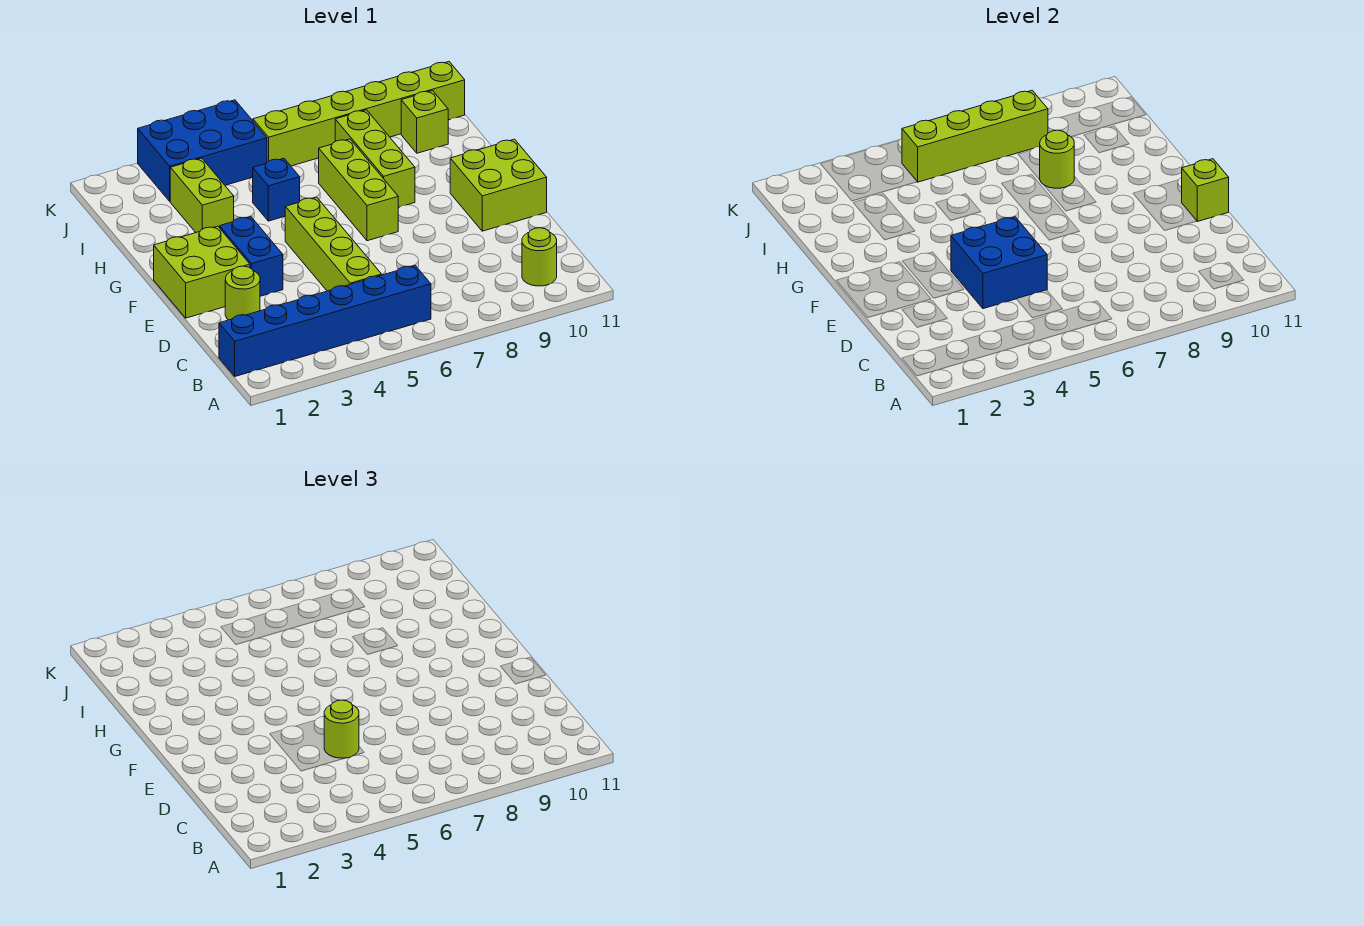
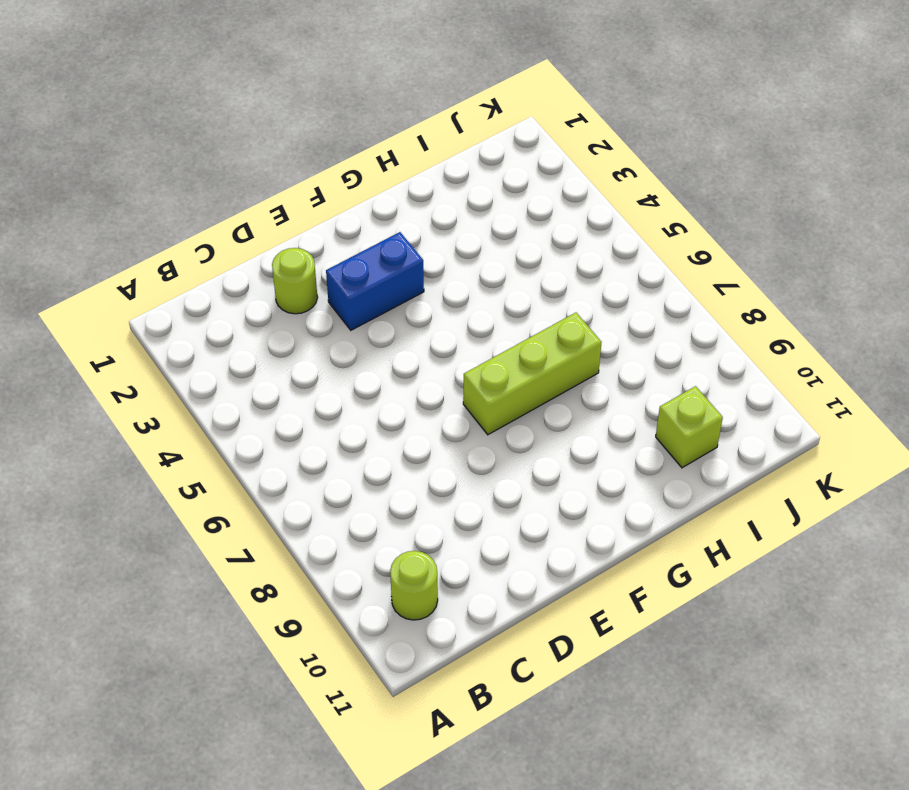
none -> blue brick B1:B6 level 1
none -> lime brick C5:F5 level 1
none -> lime brick E1:F2 level 1

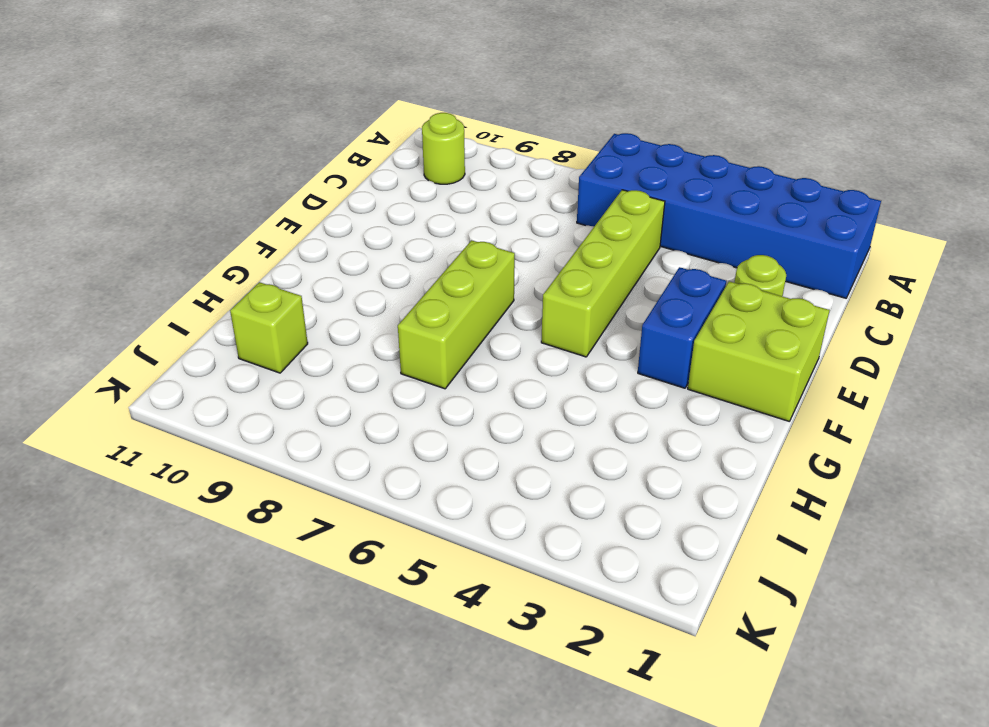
blue brick A1:B6 level 1 -> blue brick B1:B6 level 1
none -> lime brick E10:F11 level 1
none -> lime brick G8:I8 level 1
none -> lime brick H3:I3 level 1

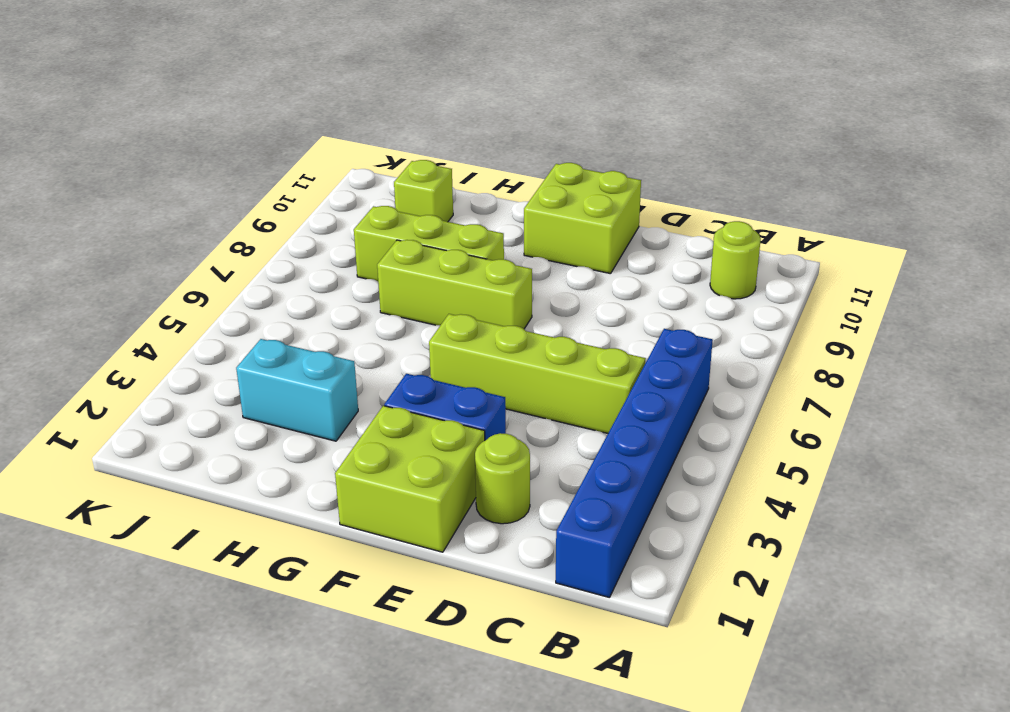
cyan brick H3:I3 level 1 -> lime brick H3:I3 level 1
none -> blue brick H5 level 1
none -> blue brick J3:K5 level 1
none -> lime brick J6:J11 level 1

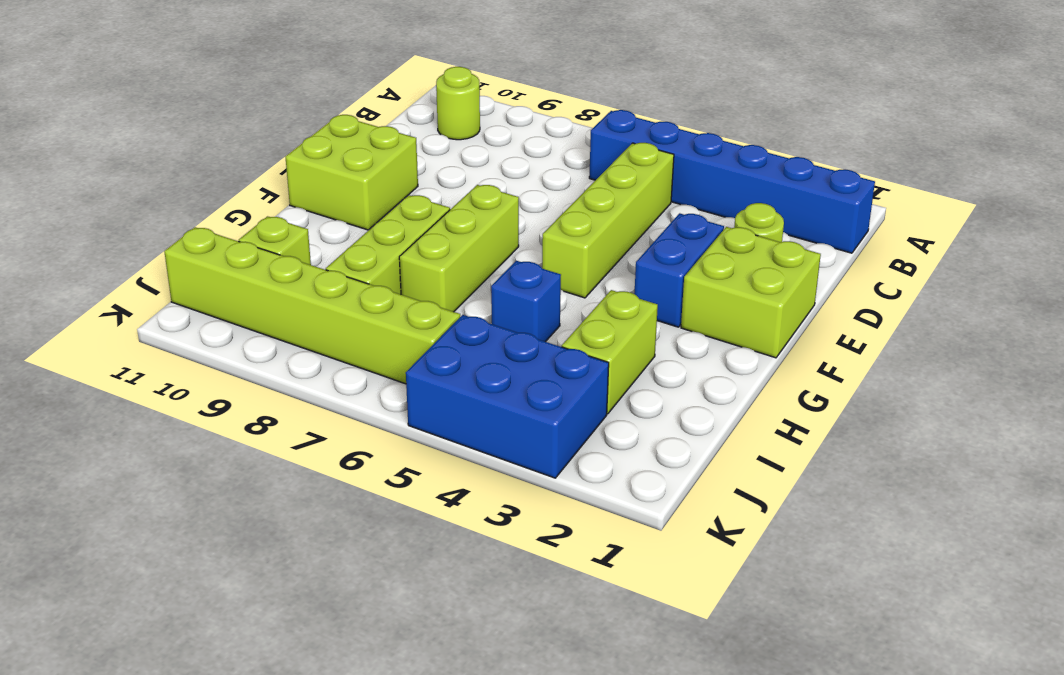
none -> blue brick D4:E5 level 2
none -> lime brick E11 level 2
none -> lime round brick H8 level 2

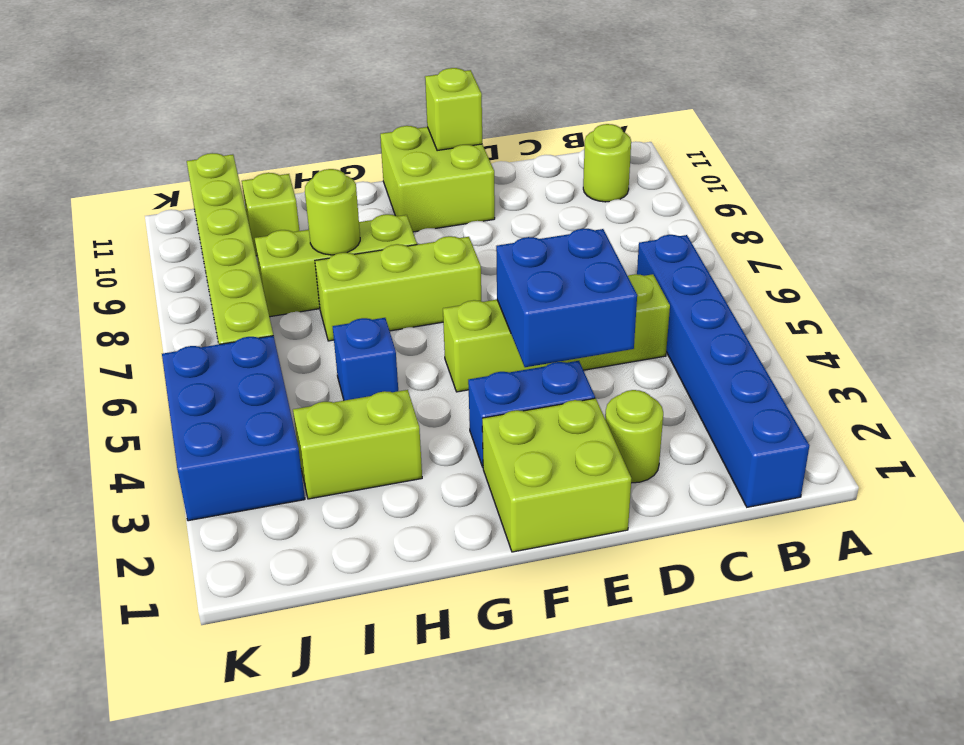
none -> lime brick J5:J8 level 2
none -> lime round brick D5 level 3

